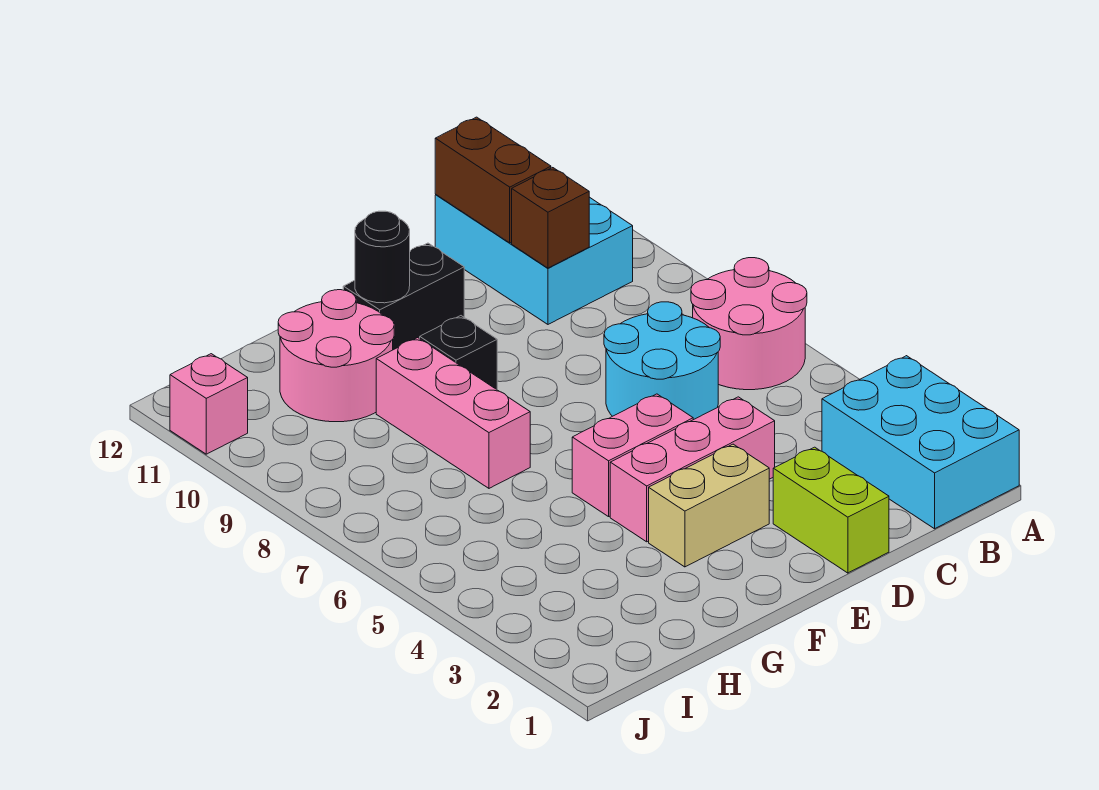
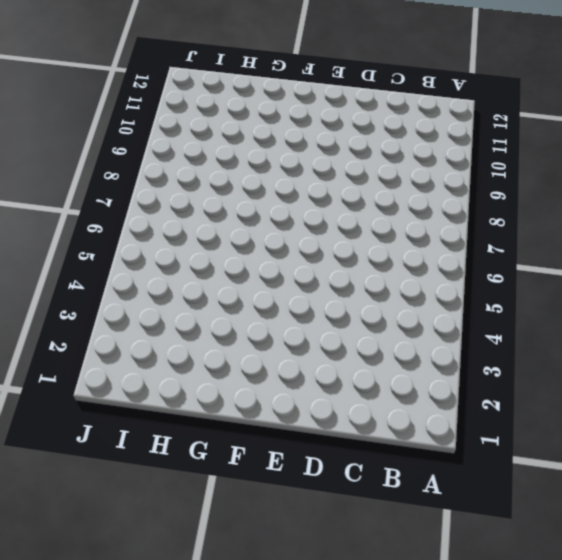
none -> cyan brick A1:B3 level 1
none -> pink round brick A6:B7 level 1
none -> cyan brick B10:C12 level 1

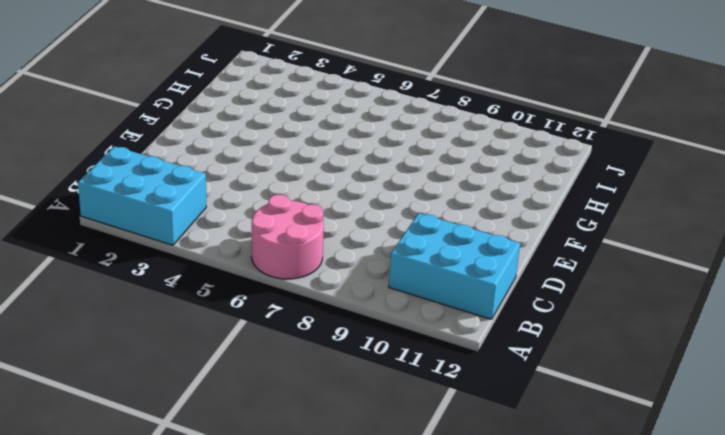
none -> cyan round brick C6:D7 level 1
none -> lime brick D1:D2 level 1
none -> pink brick D4:F4 level 1

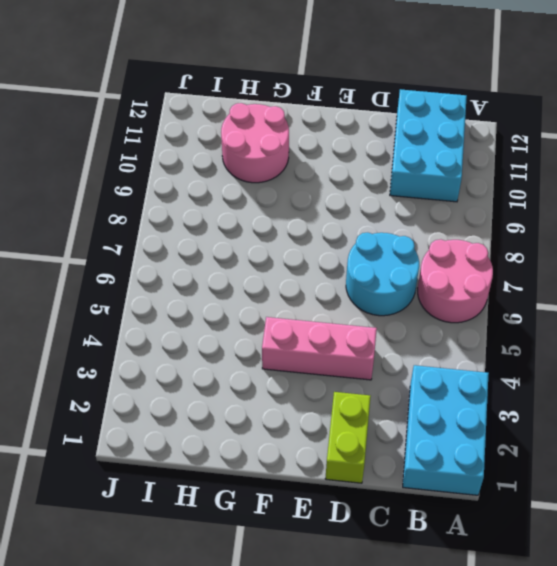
none -> tan brick E3:F3 level 1
none -> pink brick E5:F5 level 1
none -> black brick E11:F11 level 1

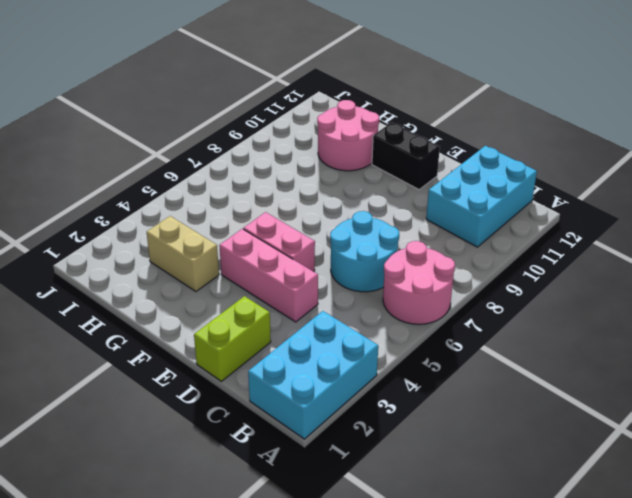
tan brick G3:H3 level 1 -> tan brick E3:F3 level 1
none -> black brick F9 level 1
none -> pink brick G7:G9 level 1
none -> pink brick J11 level 1

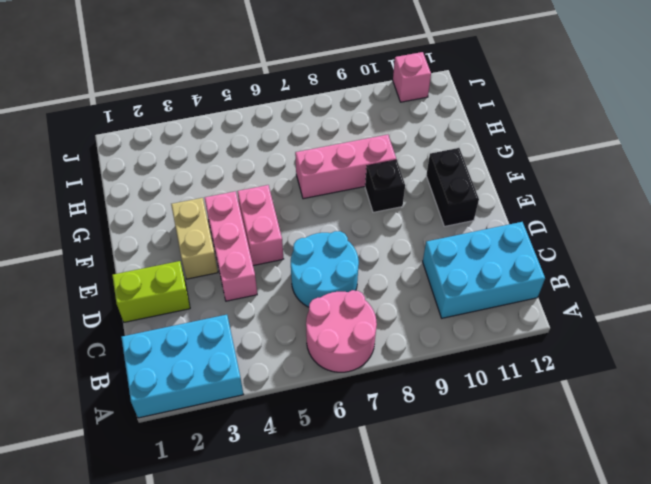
none -> pink round brick G10:H11 level 1
none -> brown brick C10 level 2
none -> brown brick C11:C12 level 2

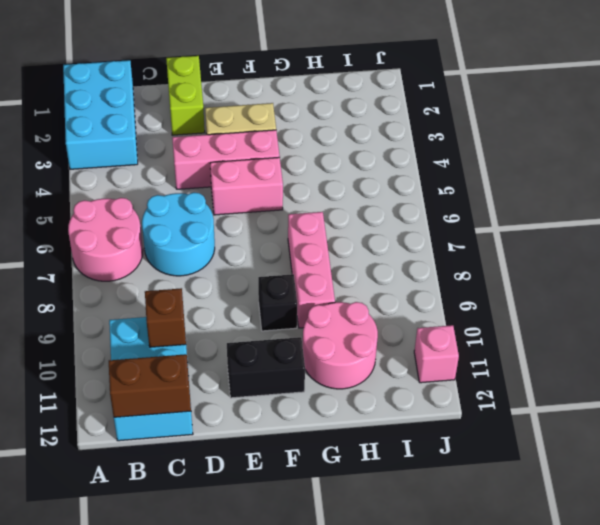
brown brick B12:C12 level 2 -> brown brick C11:C12 level 2
none -> black round brick F11 level 2

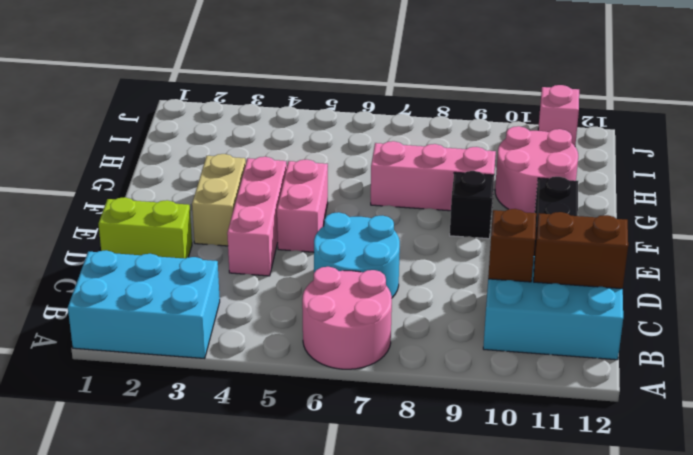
none -> black round brick F11 level 2

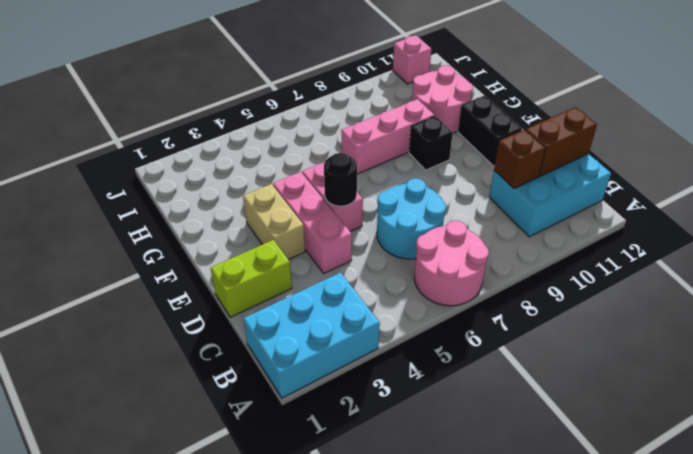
black round brick E5 level 2 -> black round brick F11 level 2

